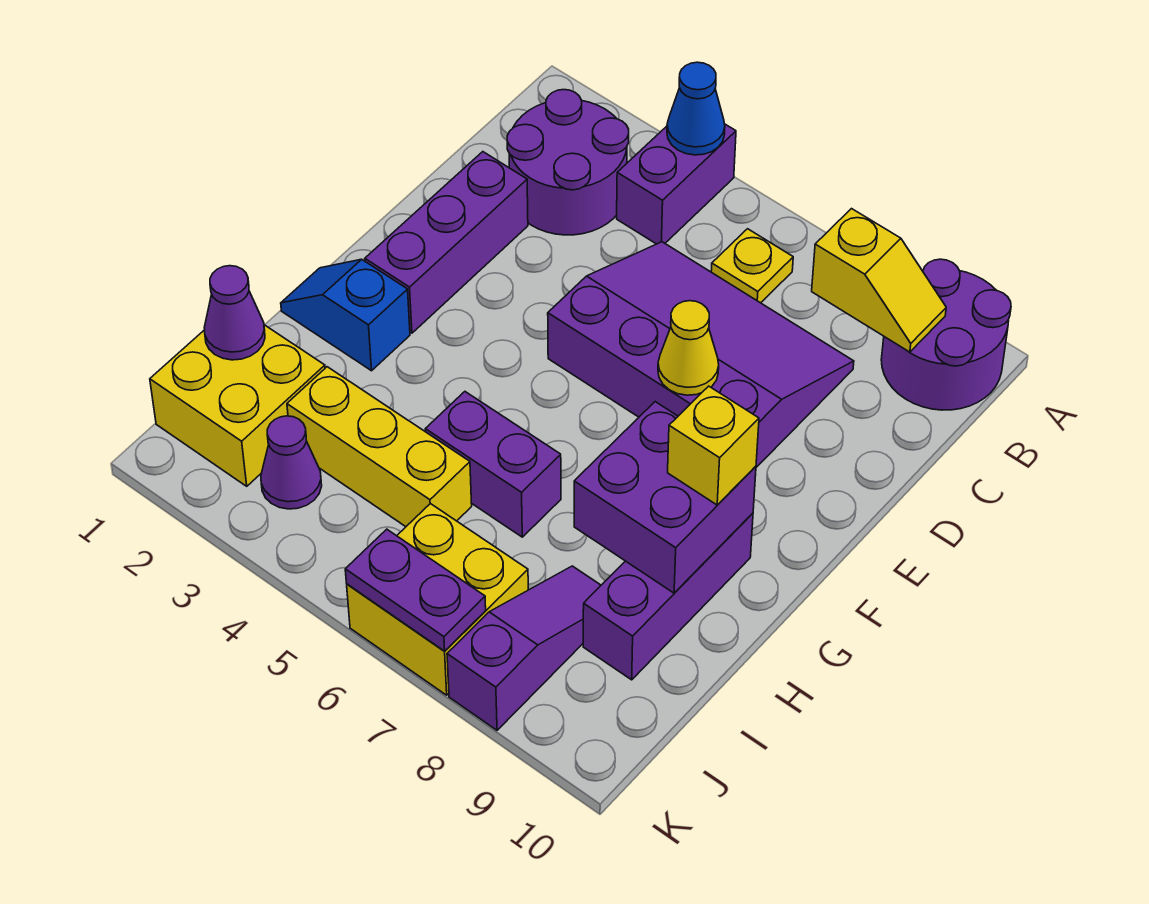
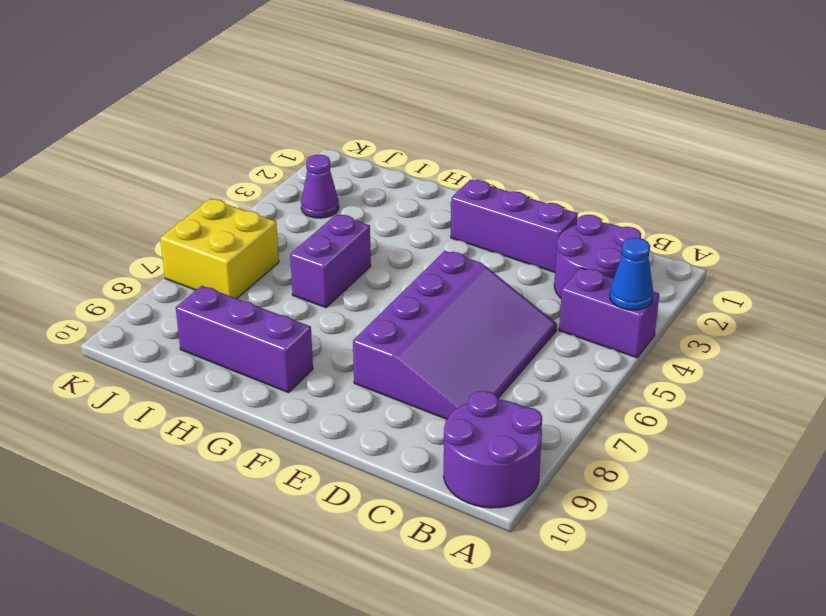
none -> yellow plate B6 level 1
none -> blue slope G1:G2 level 1 top 2
none -> yellow brick I1:J2 level 1

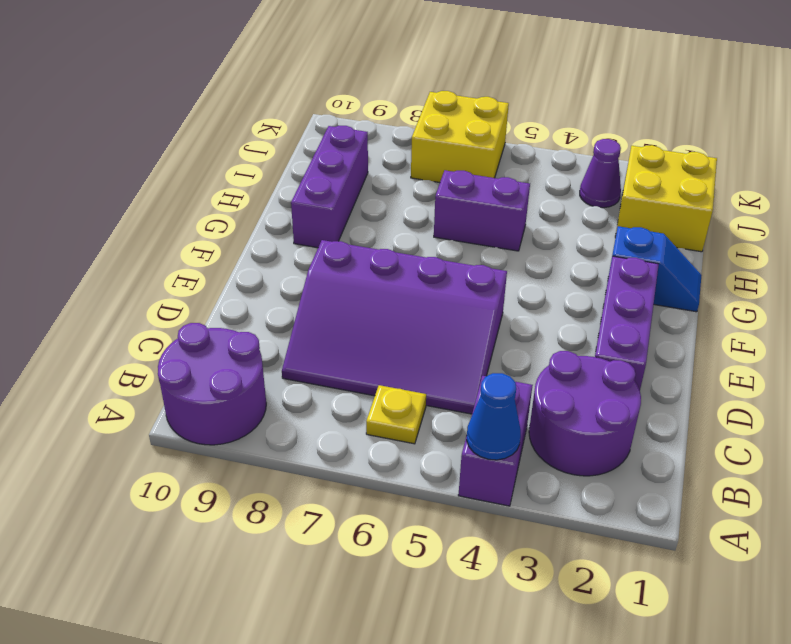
none -> yellow brick I3:I5 level 1
none -> purple slope I8:K8 level 1 top K
none -> yellow slope B8:B9 level 2 top 8

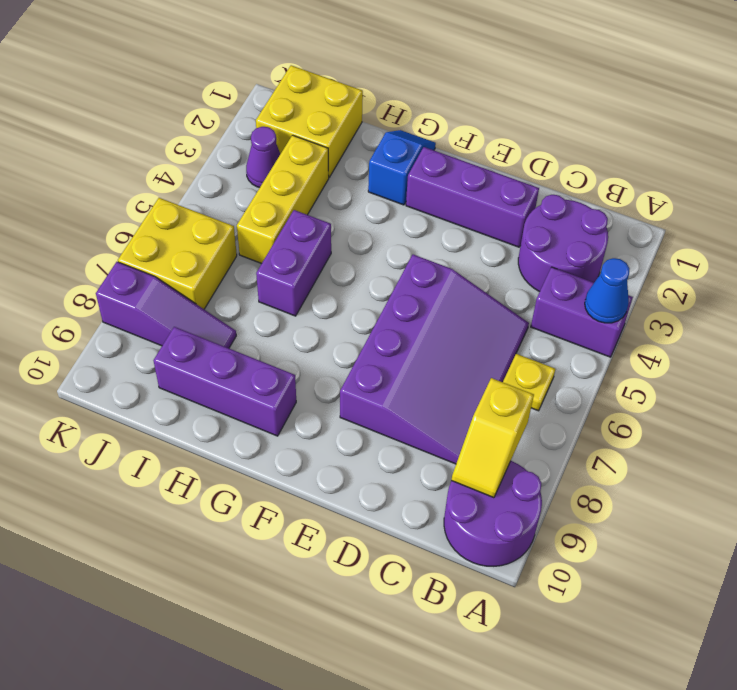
none -> yellow cone E7 level 2
none -> purple brick G8:H9 level 2
none -> purple cone I1 level 2

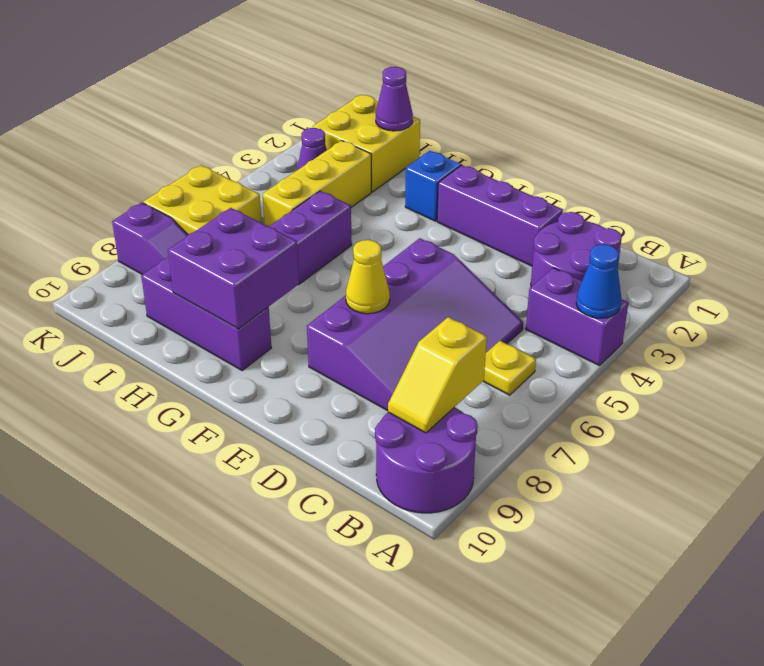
none -> purple plate K6:K7 level 2
none -> yellow brick G9 level 3

